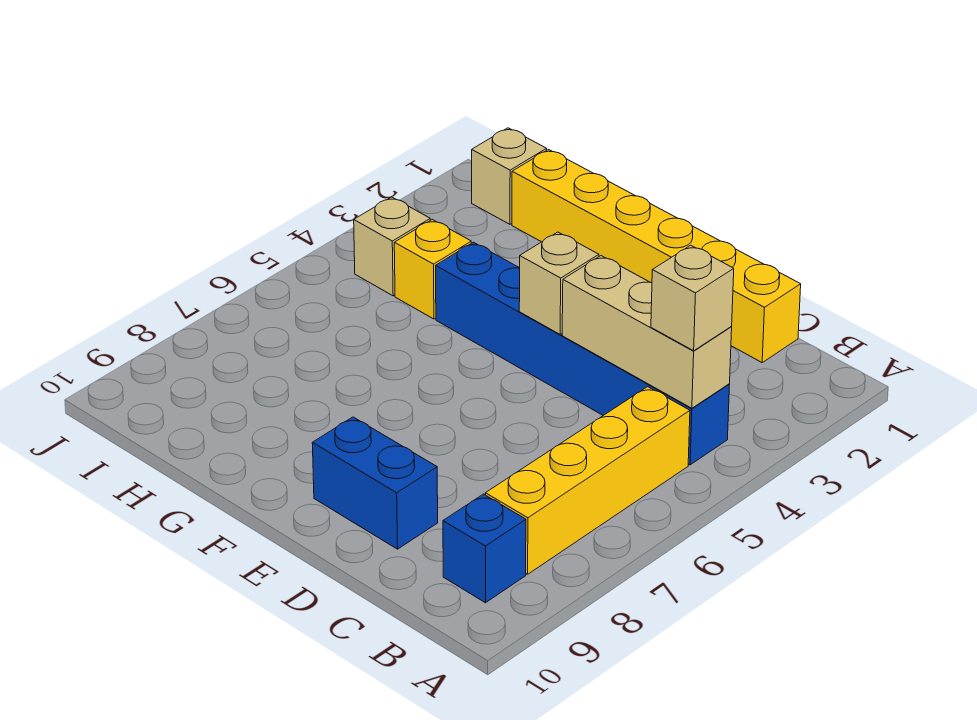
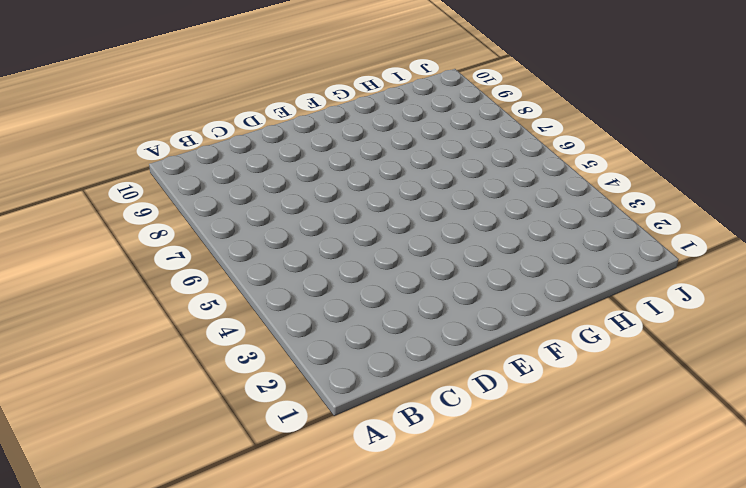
none -> blue brick B4:G4 level 1
none -> yellow brick B5:B8 level 1

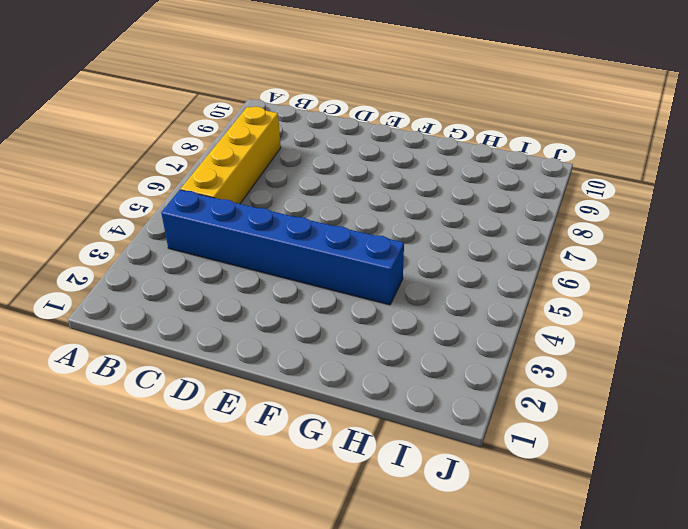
none -> blue brick B9 level 1
none -> yellow brick C1:H1 level 1

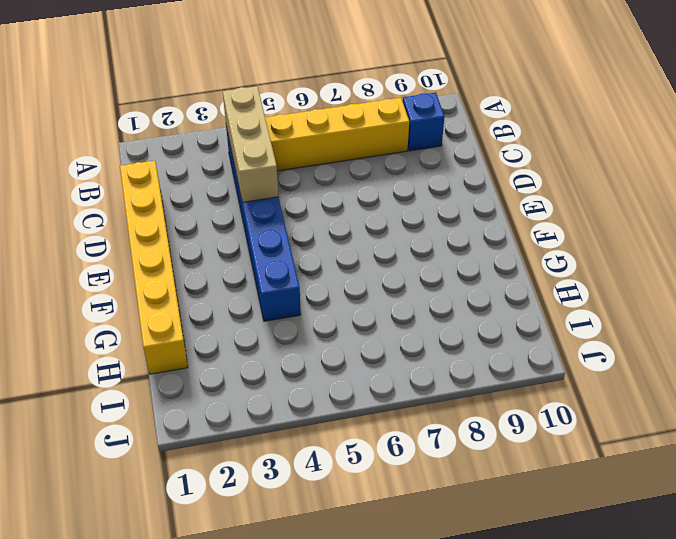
none -> blue brick D9:E9 level 1
none -> yellow brick H4 level 1

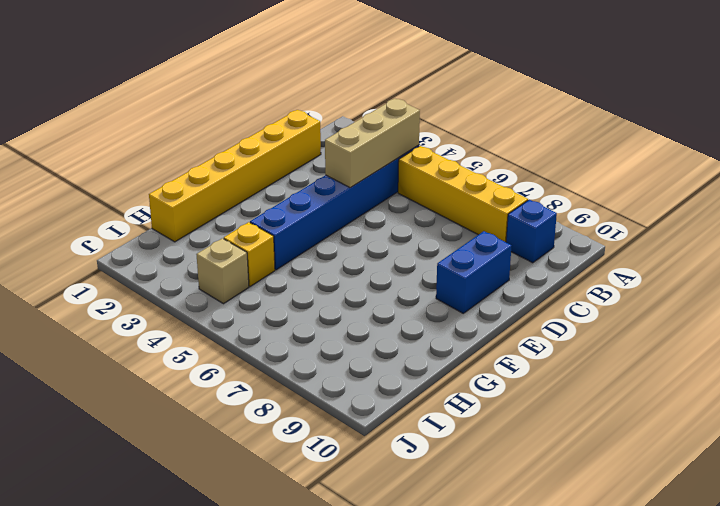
none -> tan brick I1 level 1
none -> tan brick E4 level 2

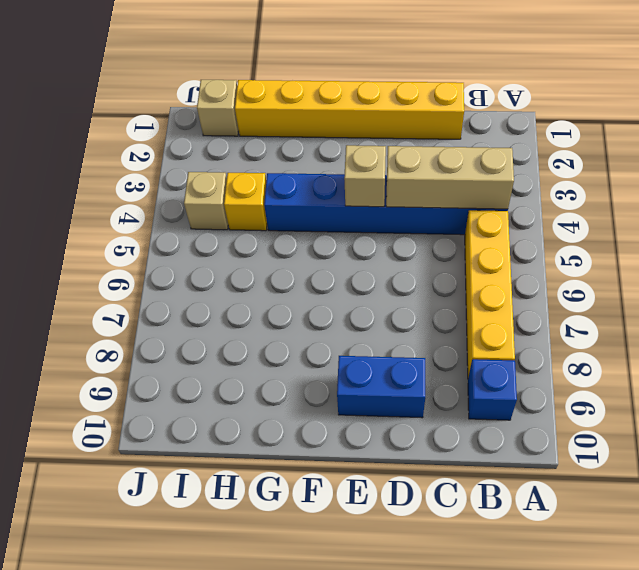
none -> tan brick B4 level 3

